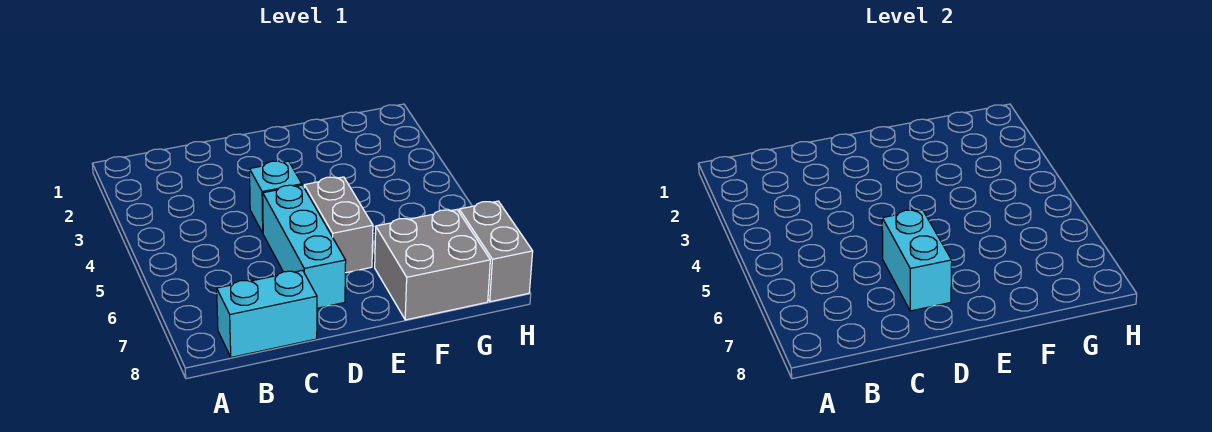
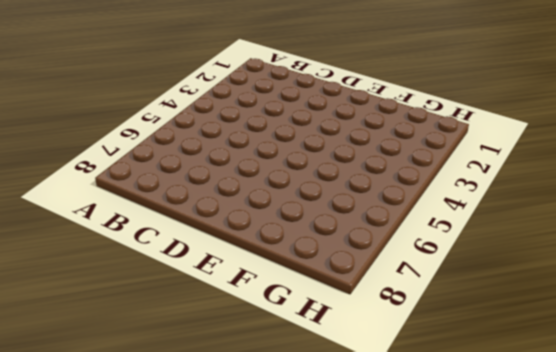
none -> cyan brick B8:C8 level 1
none -> cyan brick D4 level 1

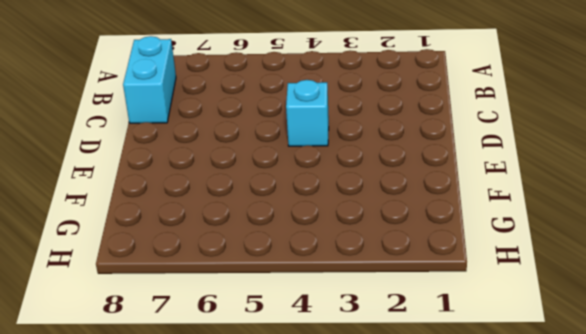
none -> cyan brick D5:D7 level 1
none -> grey brick E5:E6 level 1

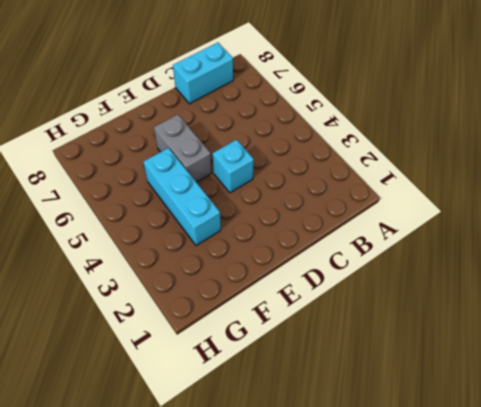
cyan brick F3:F5 level 1 -> cyan brick D5:D7 level 1
none -> grey brick F7:G8 level 1
none -> grey brick H7:H8 level 1

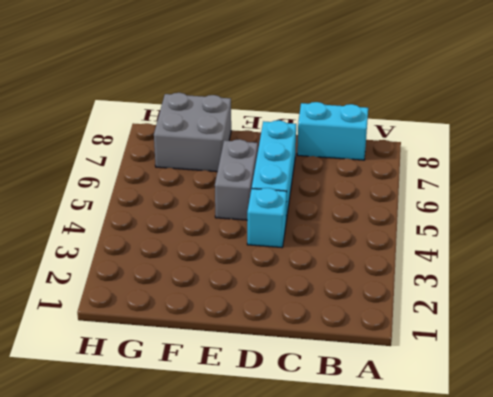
none -> grey brick H7:H8 level 1
none -> cyan brick D6:D7 level 2

